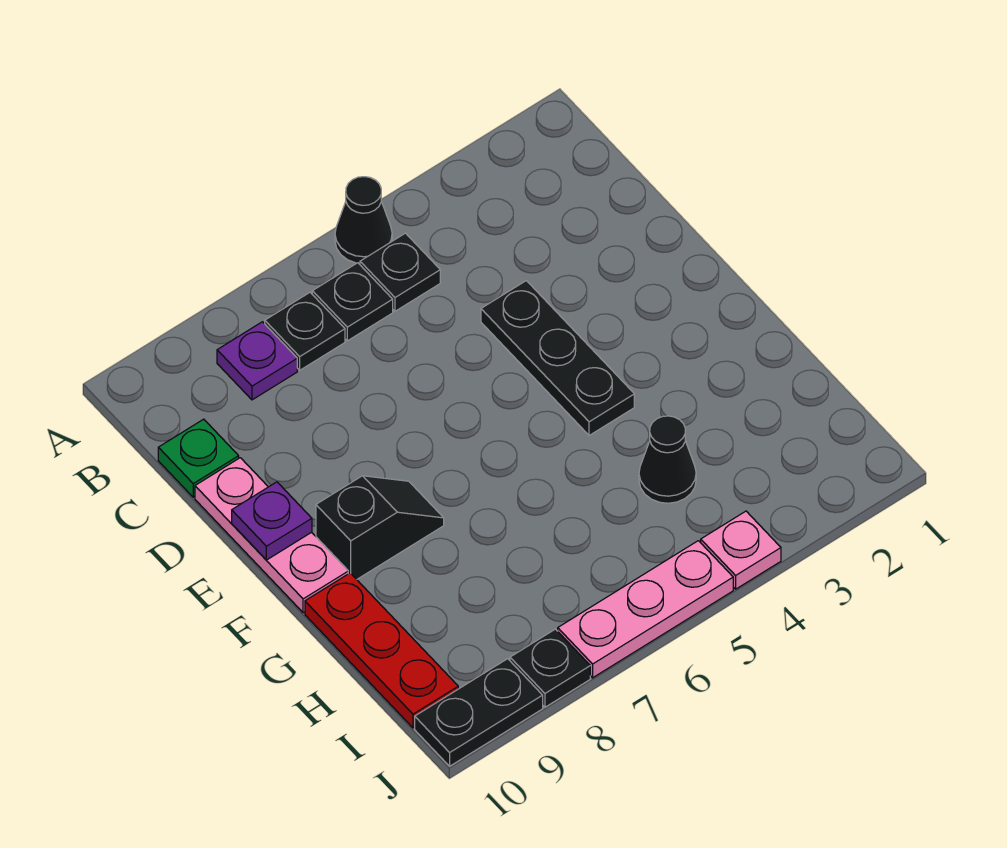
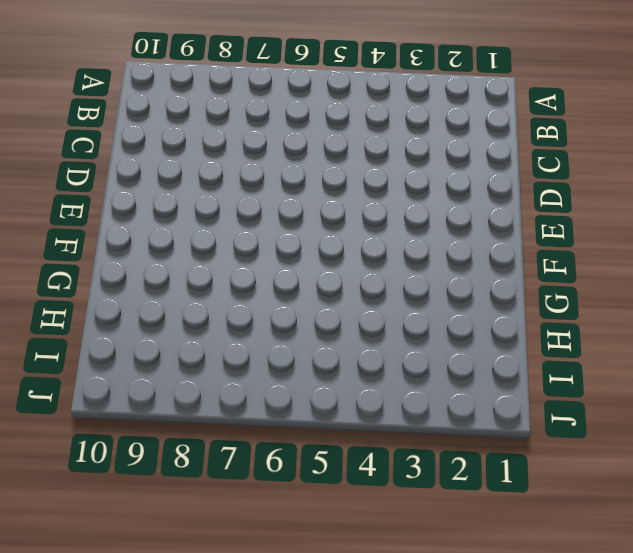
none -> black cone A5 level 1
none -> black plate B5 level 1
none -> black plate B6 level 1

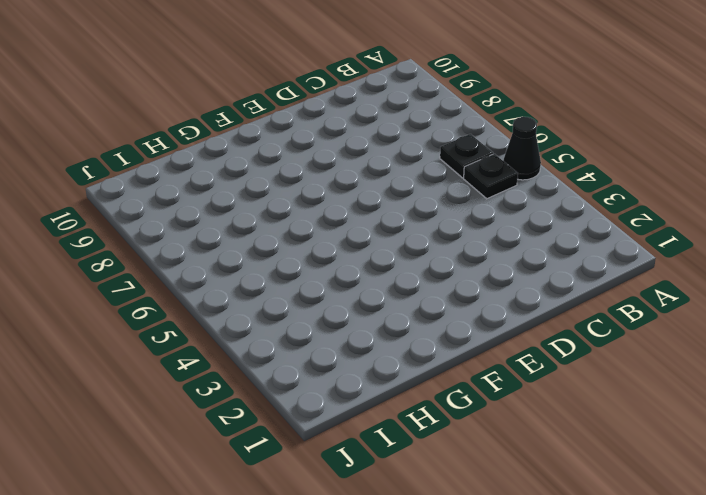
none -> black plate B7 level 1
none -> purple plate B8 level 1
none -> green plate C10 level 1

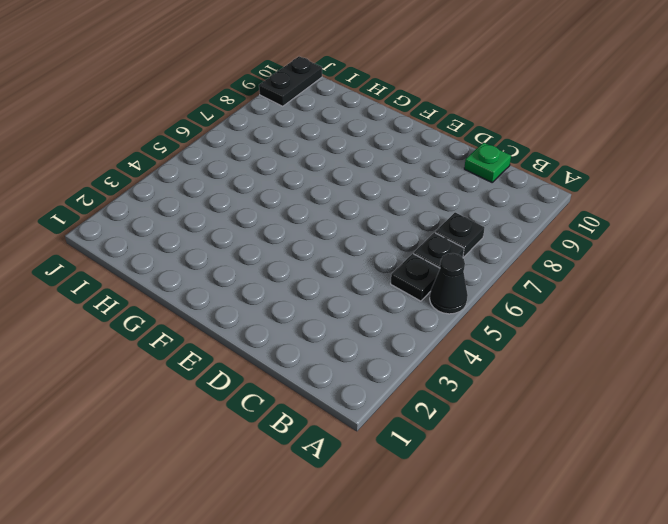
none -> purple plate B8 level 1
none -> black plate D4:F4 level 1
none -> pink plate D10:F10 level 1

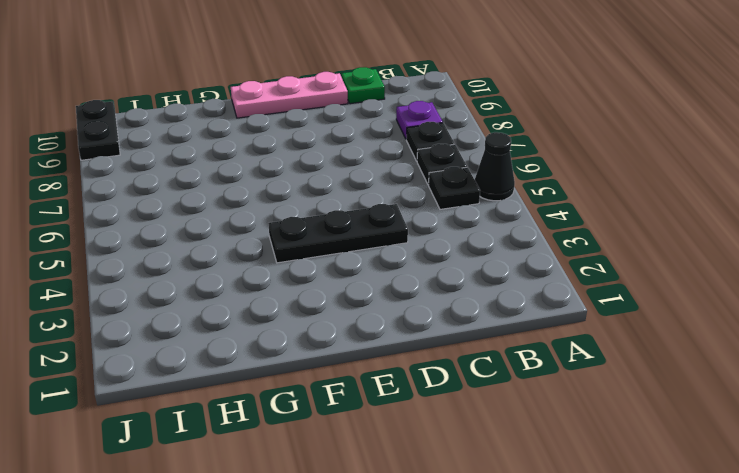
none -> black slope F8:F9 level 1 top 9
none -> red plate G10:I10 level 1
none -> black cone H4 level 1

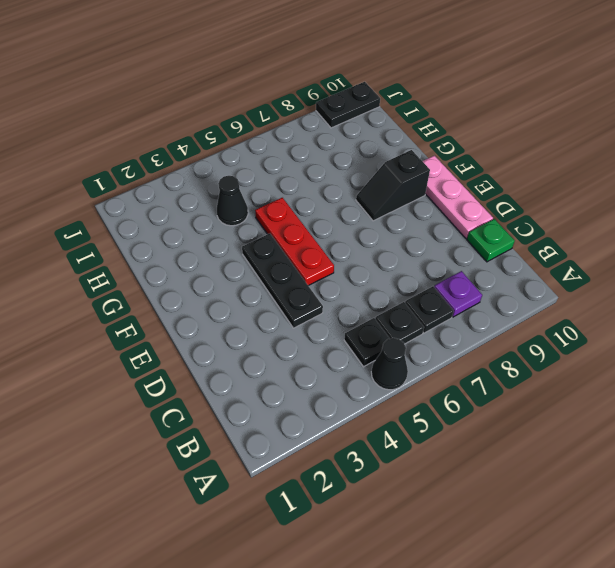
red plate E5:G5 level 1 -> red plate G10:I10 level 1
none -> pink plate J4 level 1
none -> pink plate J5:J7 level 1
none -> black plate J8 level 1

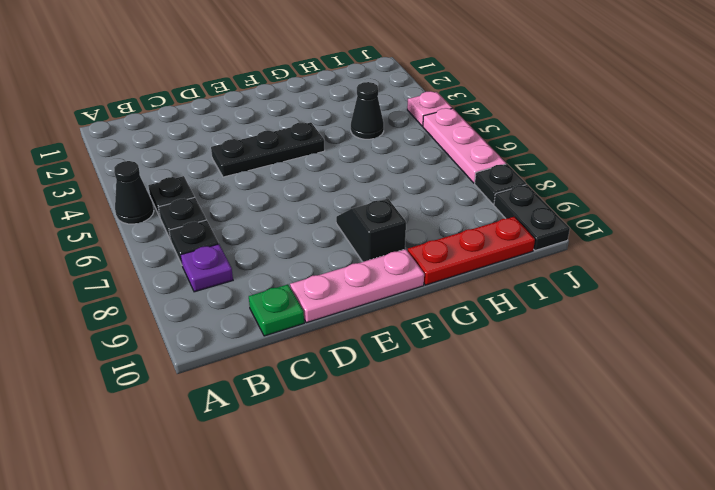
none -> purple plate E10 level 2

